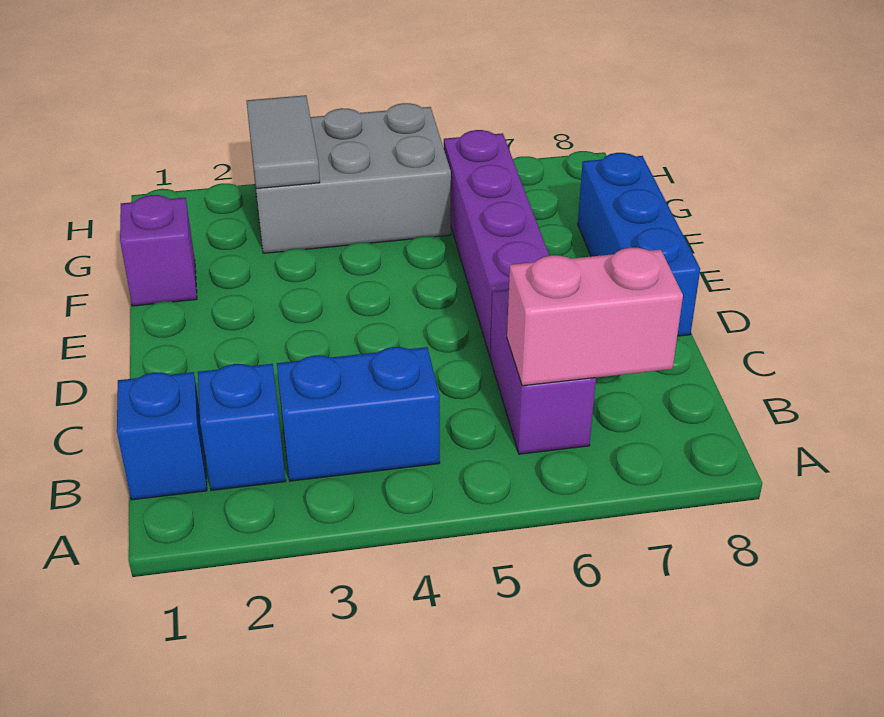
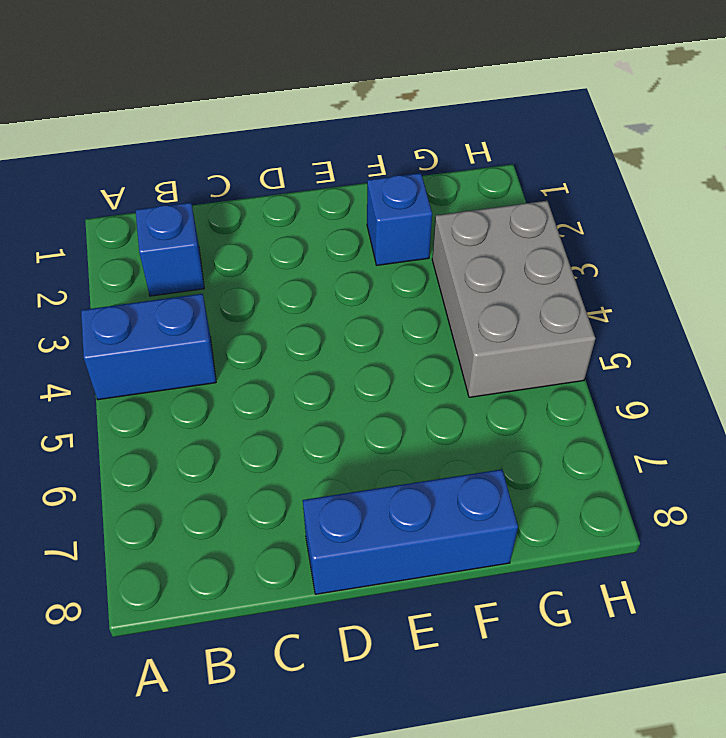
blue brick A4:B4 level 1 -> blue brick B3:B4 level 1
blue brick F2 level 1 -> blue brick B1 level 1
none -> purple brick B6:C6 level 1
none -> purple brick D6:G6 level 1

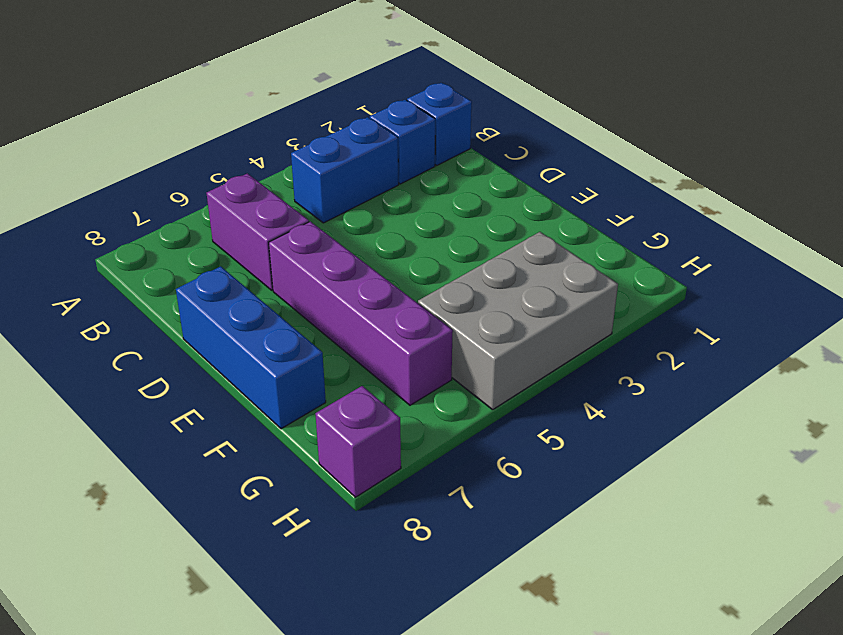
purple brick H8 level 1 -> purple brick F1 level 1
none -> pink brick B6:B7 level 2
none -> grey tile G3:H3 level 2

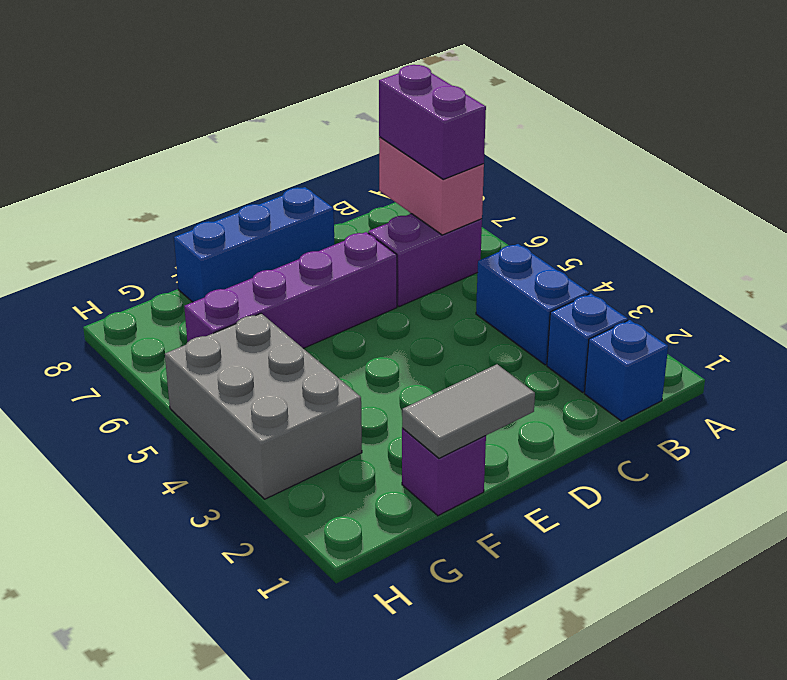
purple brick B6:B7 level 3 -> none
grey tile E1:F1 level 2 -> grey tile G3:H3 level 2

